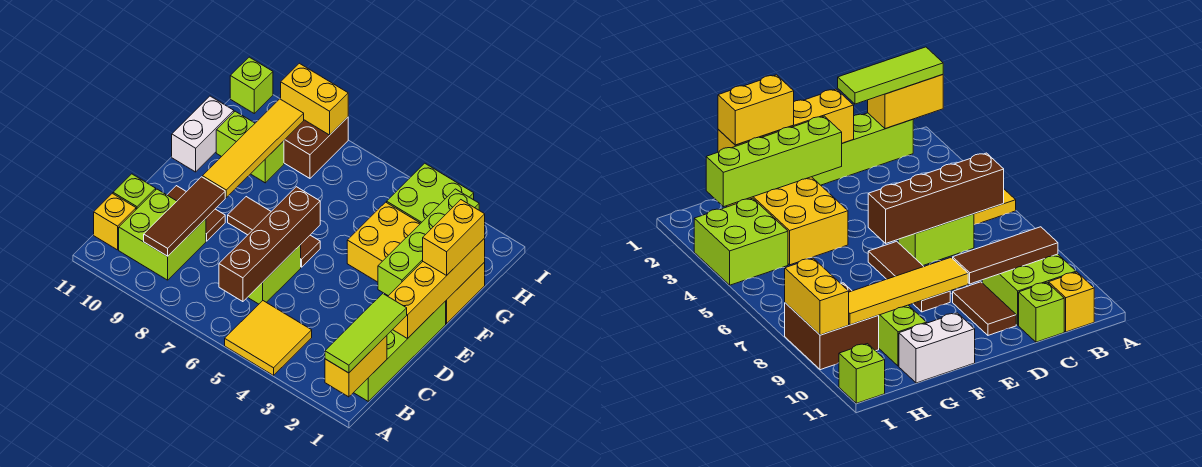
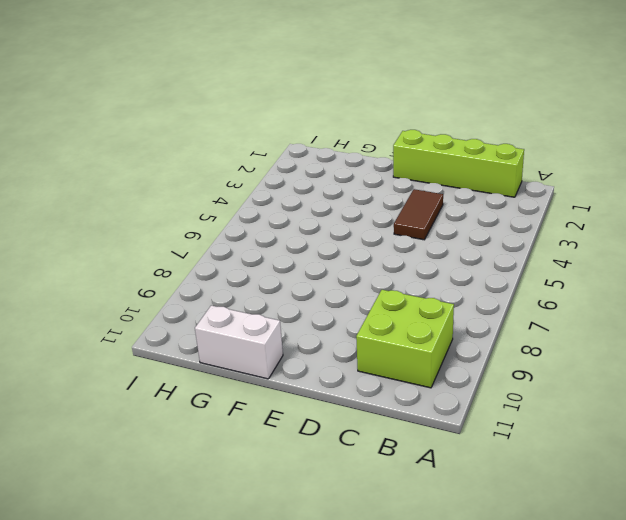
brown tile D3:D4 level 1 -> brown tile D9:D10 level 1
none -> yellow tile A4:B5 level 1
none -> yellow brick B11 level 1
none -> lime brick C6:D6 level 1

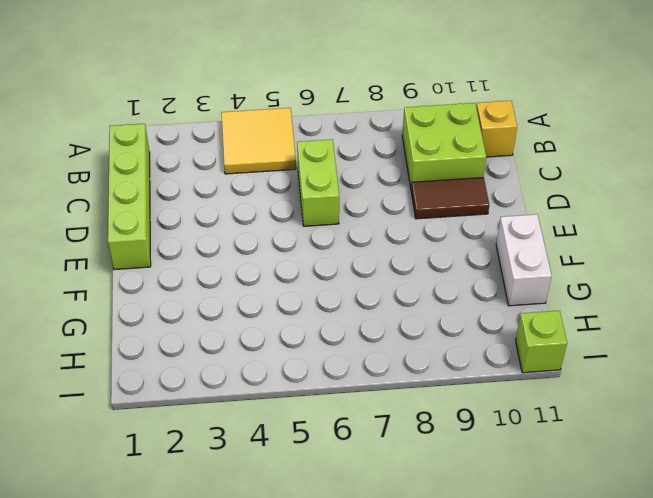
none -> lime brick C11 level 1
none -> brown tile E6:E8 level 1
none -> yellow brick F1:G4 level 1

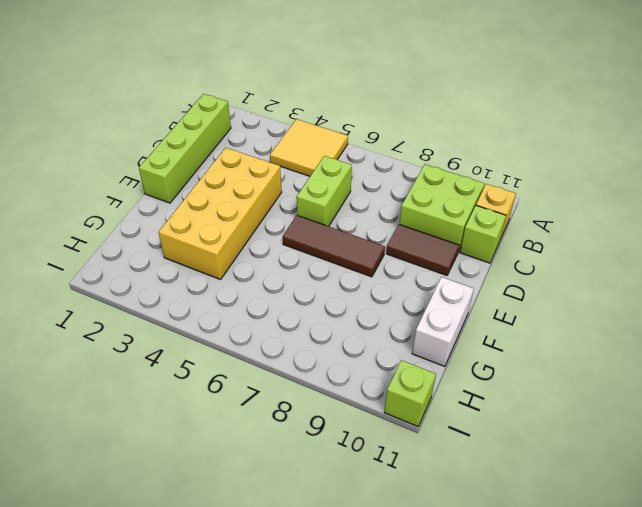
yellow brick D3:G4 level 1 -> yellow brick F1:G4 level 1
none -> lime brick G9:G10 level 1
none -> lime brick H3:I4 level 1
none -> brown brick H8:I9 level 1

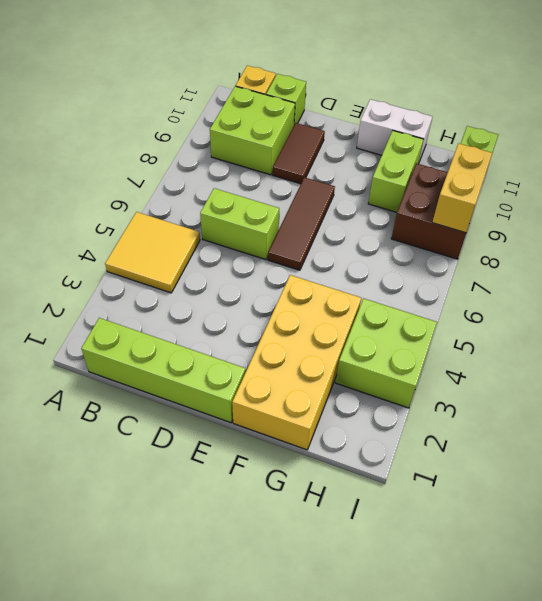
none -> yellow brick A1:B1 level 2
none -> brown brick B6:E6 level 2
none -> brown tile B9:D9 level 2

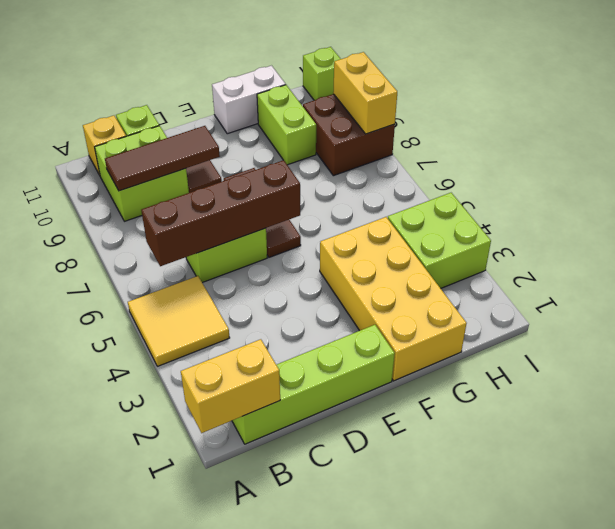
none -> yellow brick D1:G1 level 2
none -> lime brick E2:H2 level 2
none -> yellow tile E9:H9 level 2

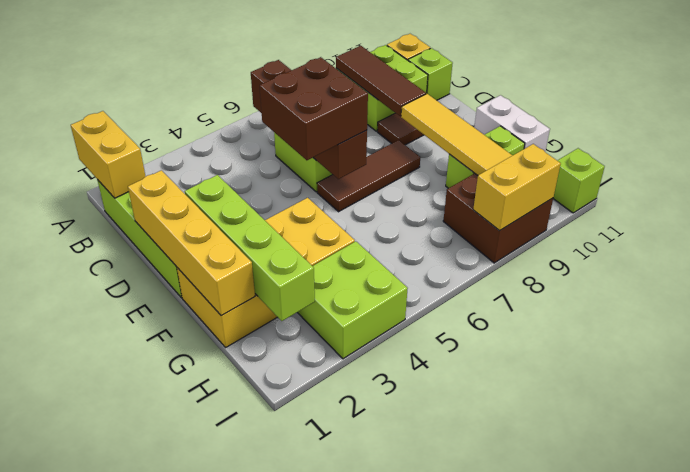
brown brick D5:E6 level 3 -> none
none -> yellow tile A4:B5 level 1
none -> lime tile A1:C1 level 3
none -> yellow brick F1:G1 level 3

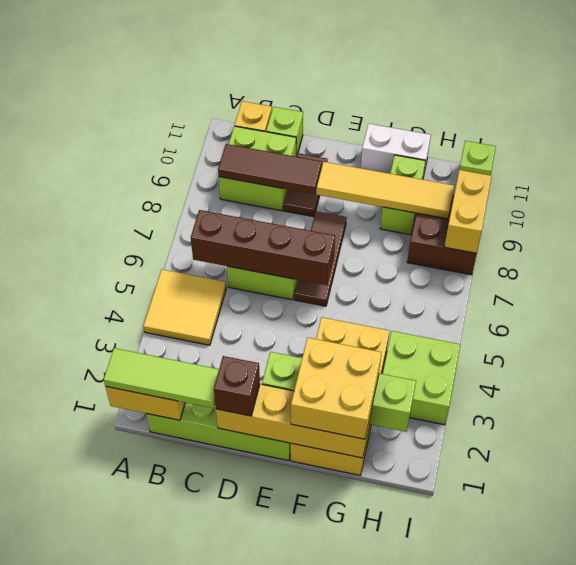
brown brick D1 level 3 -> none
yellow brick F1:G2 level 3 -> yellow brick F1:G1 level 3

